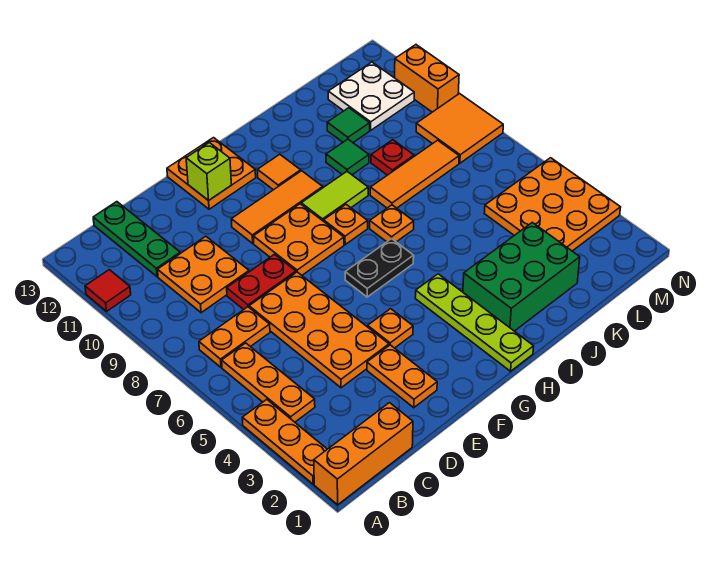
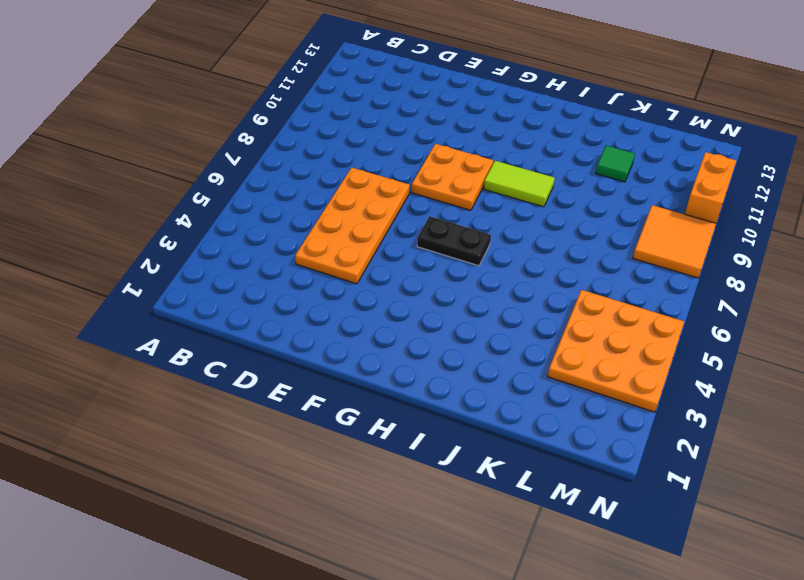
none -> orange brick A1:C1 level 1
none -> orange plate A2:A4 level 1
none -> red tile A11 level 1
none -> orange plate B4:B6 level 1

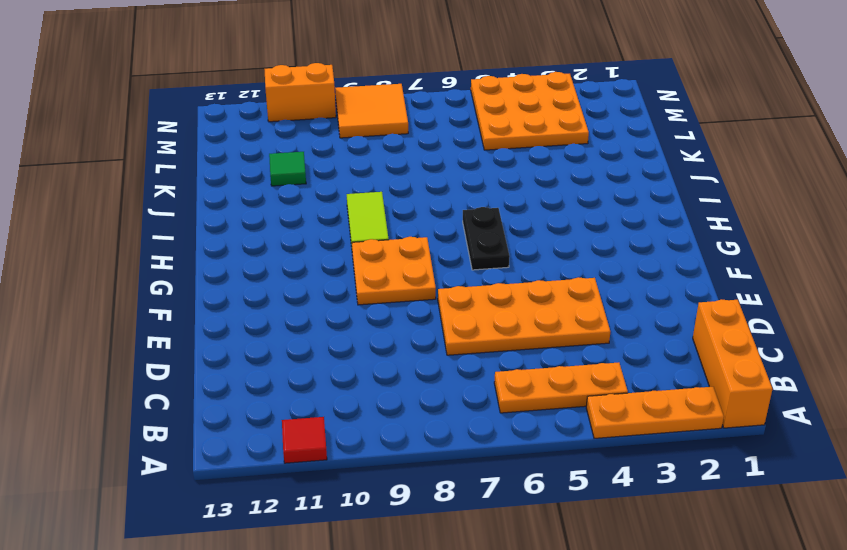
none -> orange plate B7:C7 level 1
none -> orange plate C9:D10 level 1
none -> green plate C11:C13 level 1
none -> red plate D8:E8 level 1

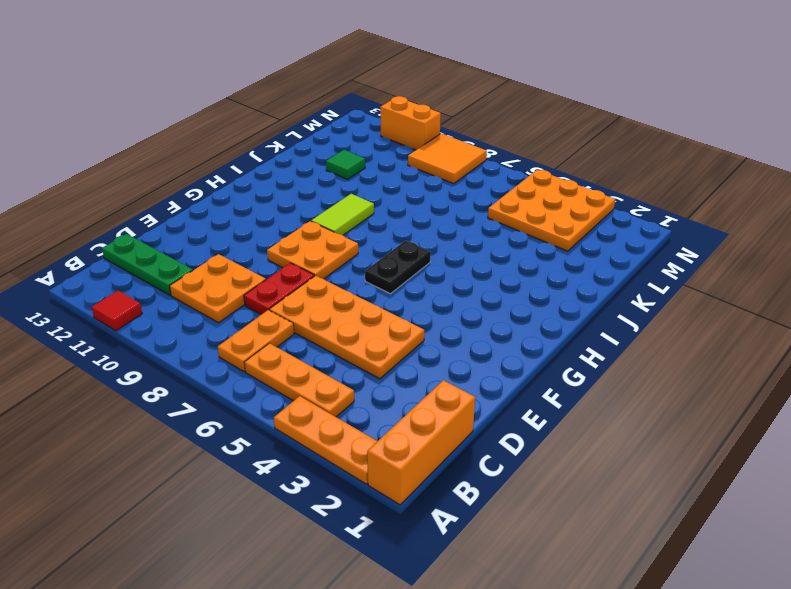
none -> orange plate E2:E3 level 1
none -> orange plate F4 level 1
none -> orange tile F10:H10 level 1
none -> orange plate F12:G13 level 1

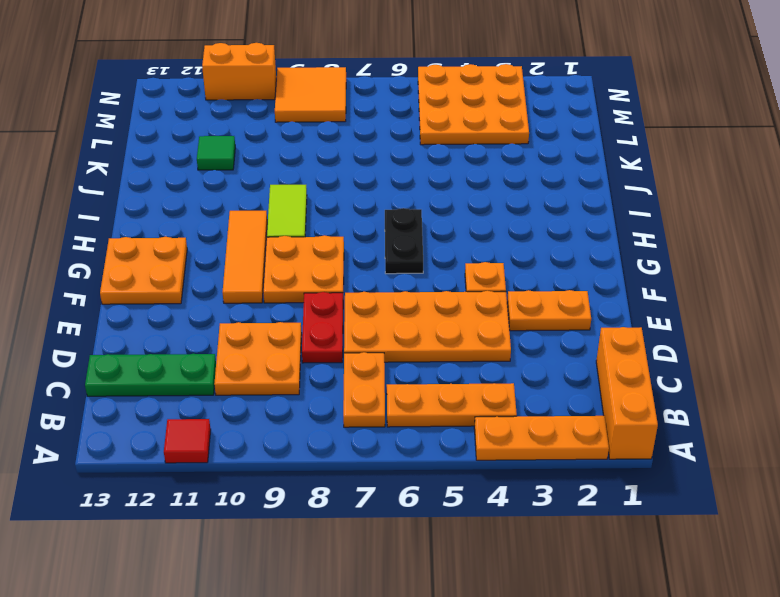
none -> lime plate H1:H4 level 1
none -> orange plate H8 level 1
none -> orange tile H11 level 1
none -> green brick I2:K3 level 1

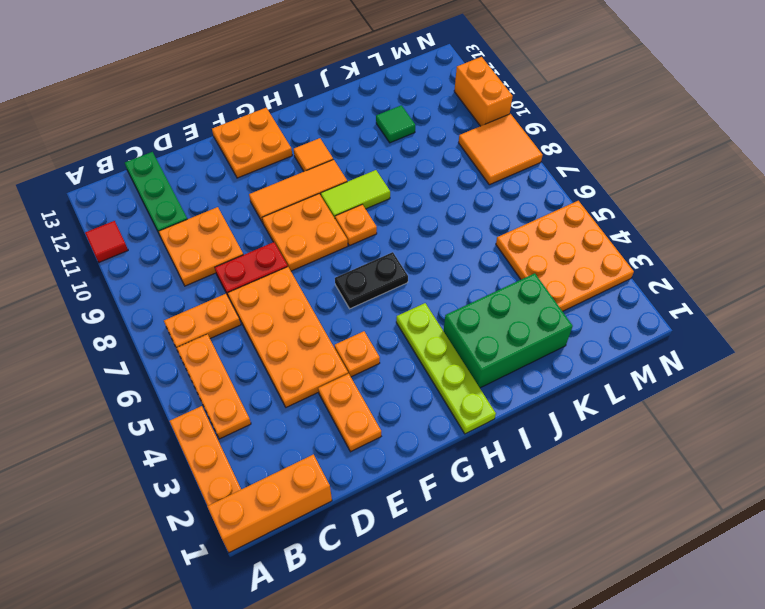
none -> orange plate I7 level 1
none -> orange tile J8:L8 level 1
none -> green tile J10 level 1
none -> red plate K9 level 1

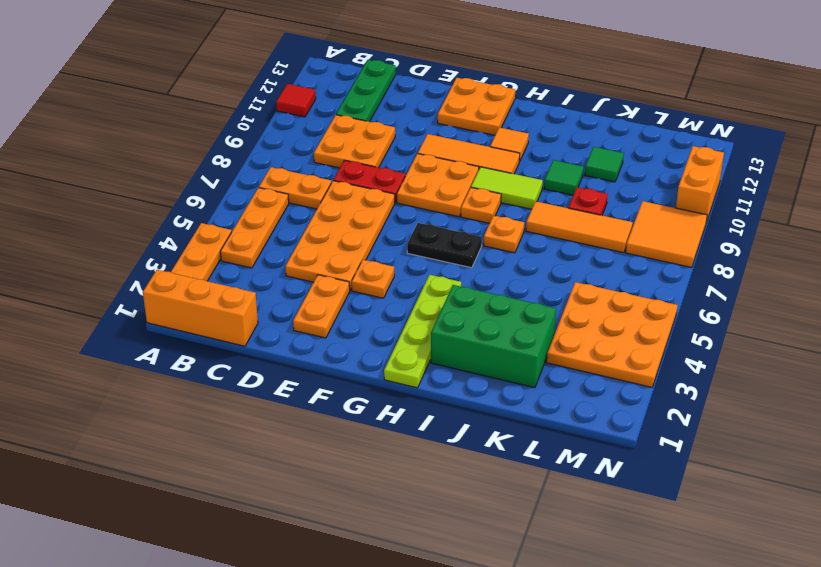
none -> white plate L11:M12 level 1
none -> lime brick F12 level 2

